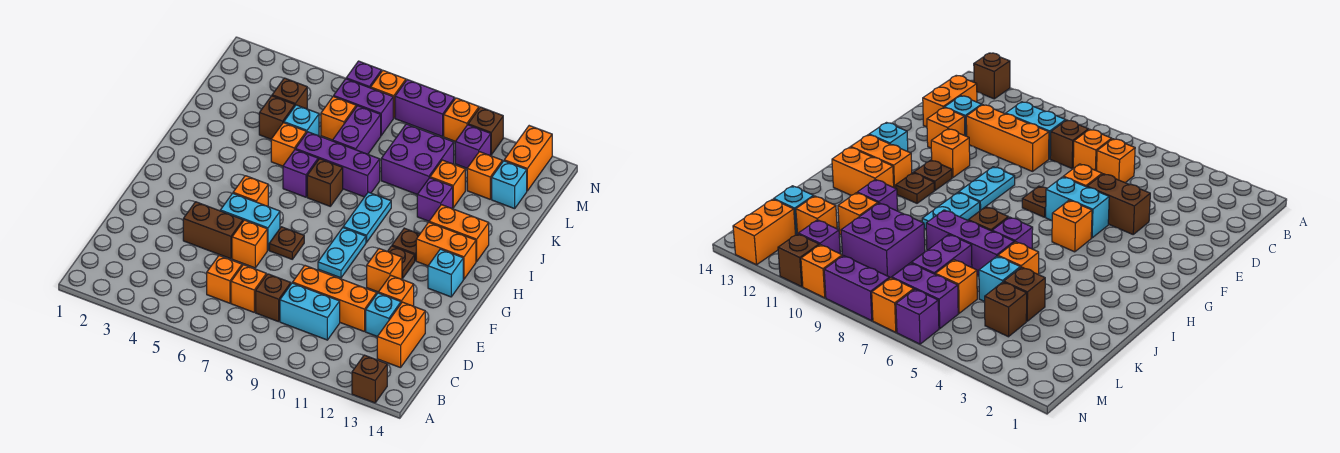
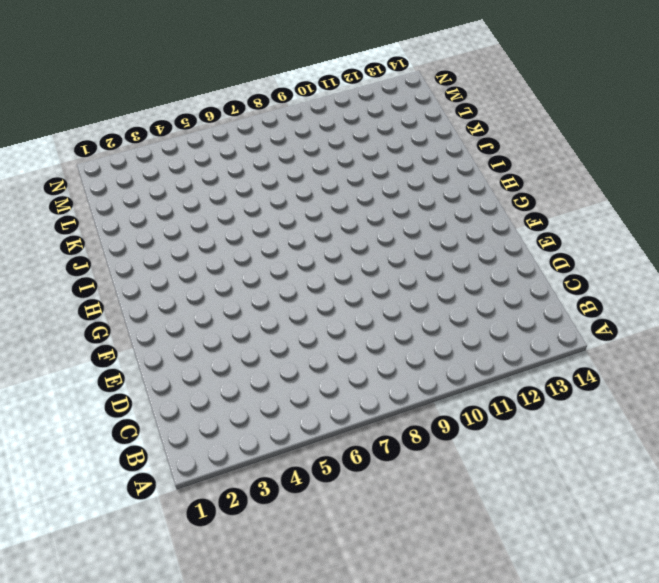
none -> brown brick A13 level 1
none -> orange brick C6 level 1
none -> orange brick C7 level 1
none -> brown brick C8 level 1

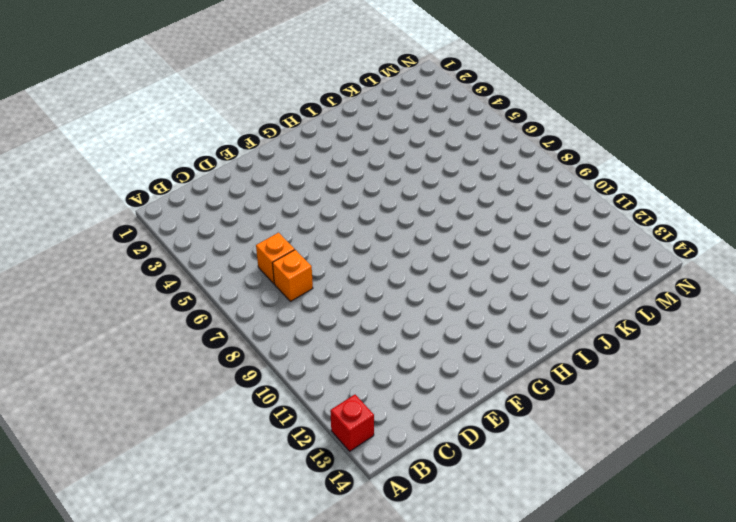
red brick A13 level 1 -> brown brick A13 level 1
none -> brown brick C8 level 1
none -> cyan brick C9:C10 level 1
none -> orange brick C13:D13 level 1
none -> orange brick D9:D11 level 1

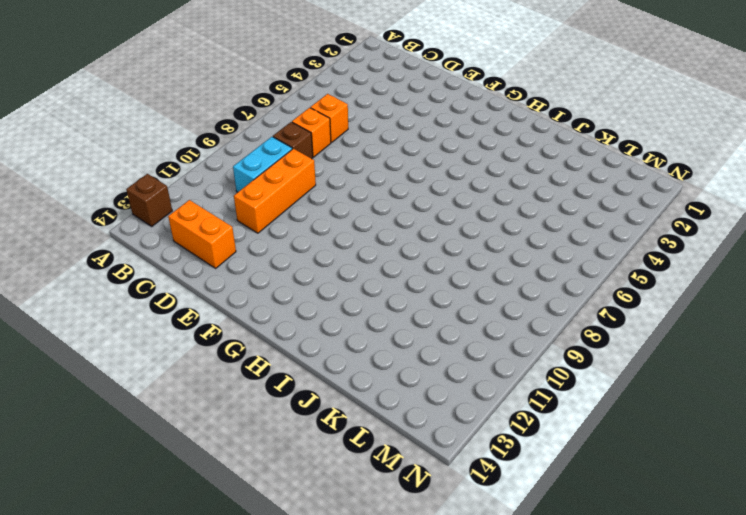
none -> cyan brick D12 level 1
none -> brown brick E4:E5 level 1
none -> orange brick E6 level 1
none -> orange brick E12 level 1

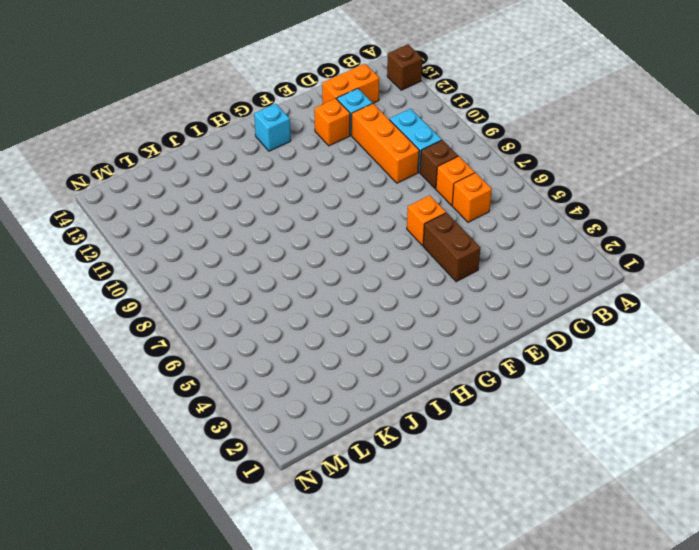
none -> cyan brick F5:F6 level 1
none -> brown plate F7 level 1
none -> cyan plate F9:G9 level 1
none -> orange brick F11 level 1

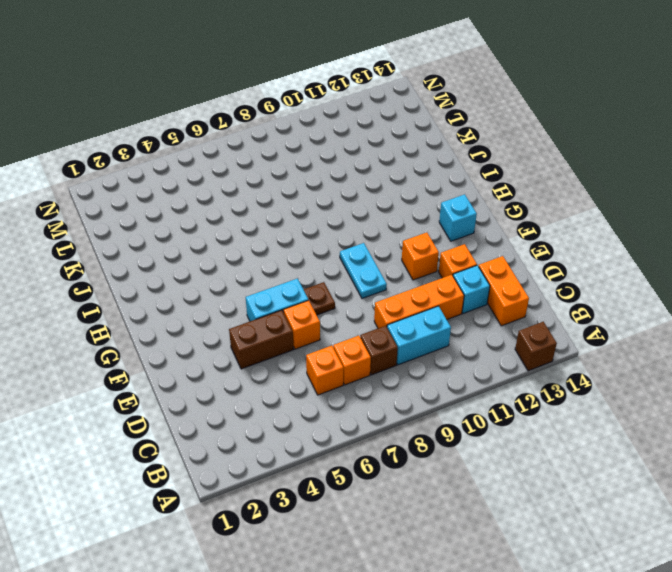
none -> orange brick G5 level 1
none -> brown plate G11 level 1
none -> cyan plate H9:I9 level 1
none -> brown plate H11 level 1

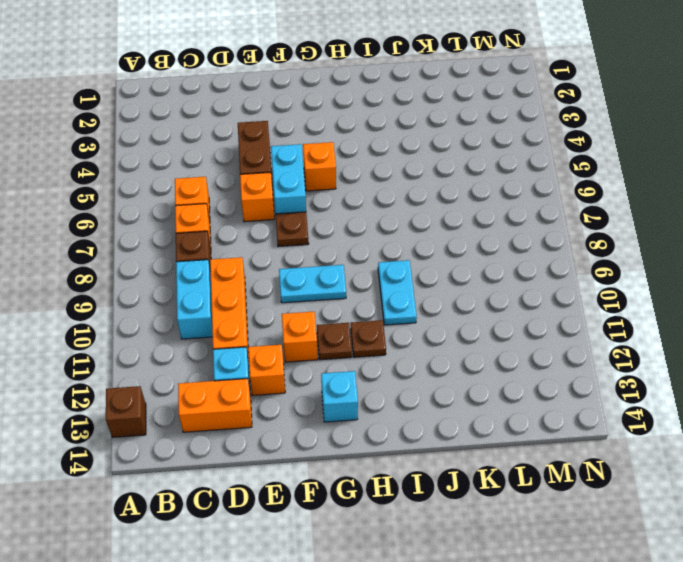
cyan plate I9:I10 level 1 -> cyan plate H9:I9 level 1
none -> orange brick H12:H13 level 1
none -> purple brick I6 level 1
none -> brown brick I7 level 1
none -> orange brick I12:I13 level 1

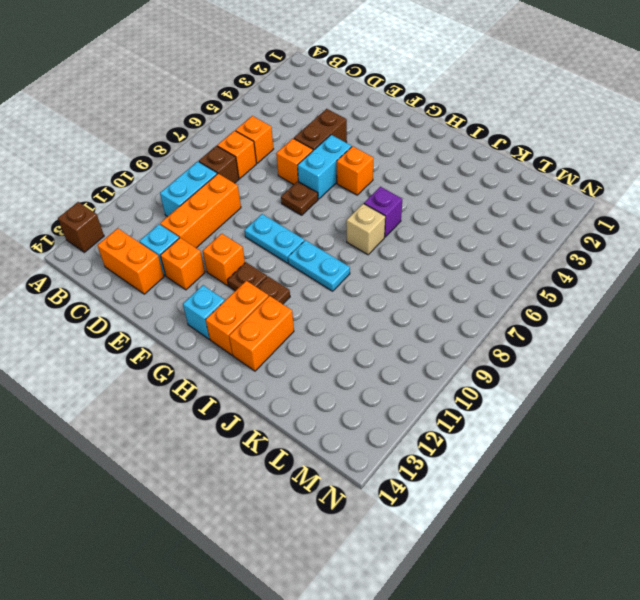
tan brick I7 level 1 -> brown brick I7 level 1
none -> orange brick J5 level 1
none -> purple brick J6:J8 level 1
none -> purple brick J11 level 1
none -> brown brick K4 level 1

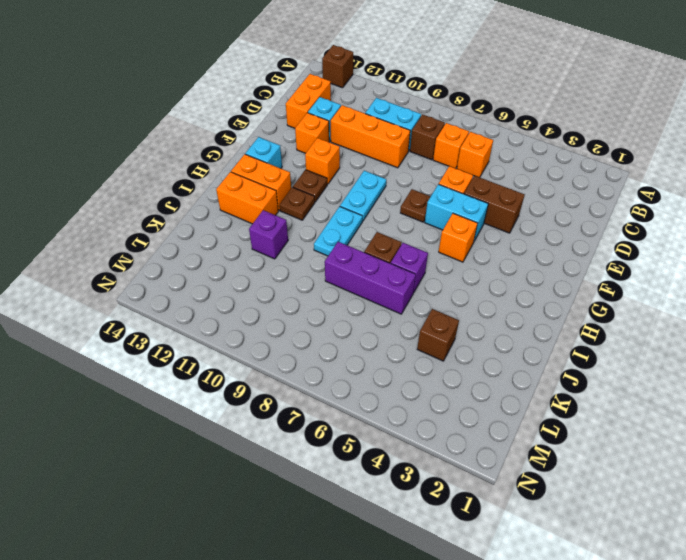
none -> orange brick J5 level 1
none -> cyan brick K5 level 1
none -> purple brick K7:L7 level 1
none -> purple brick K9:L10 level 1

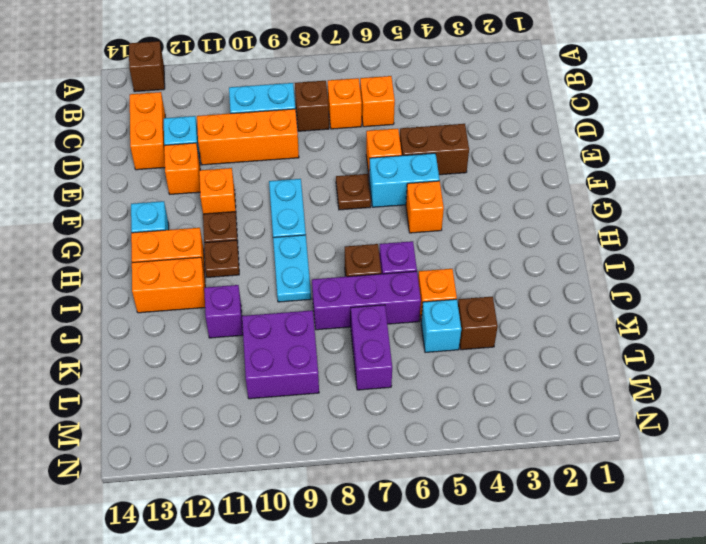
none -> orange brick K11 level 1
none -> brown brick L4 level 1
none -> orange brick L6 level 1
none -> orange brick L12 level 1

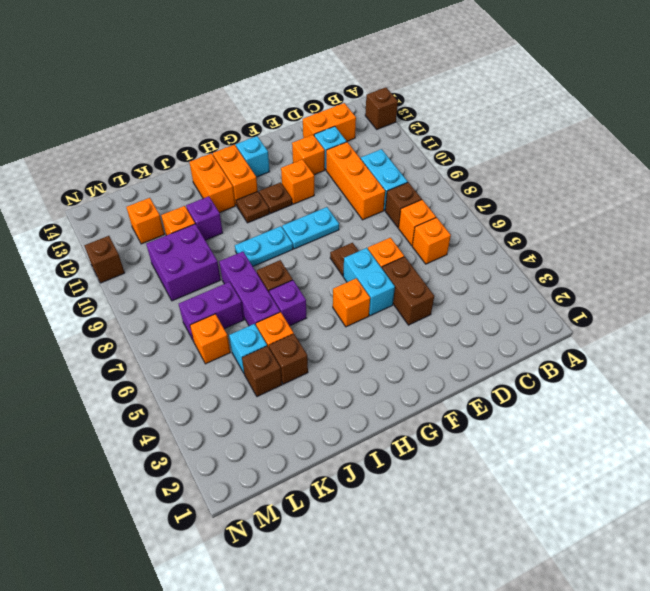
brown brick J4 level 1 -> brown brick L4 level 1
none -> cyan brick L13 level 1
none -> purple brick M6:M7 level 1
none -> purple brick M11 level 1
none -> orange brick M13:N13 level 1

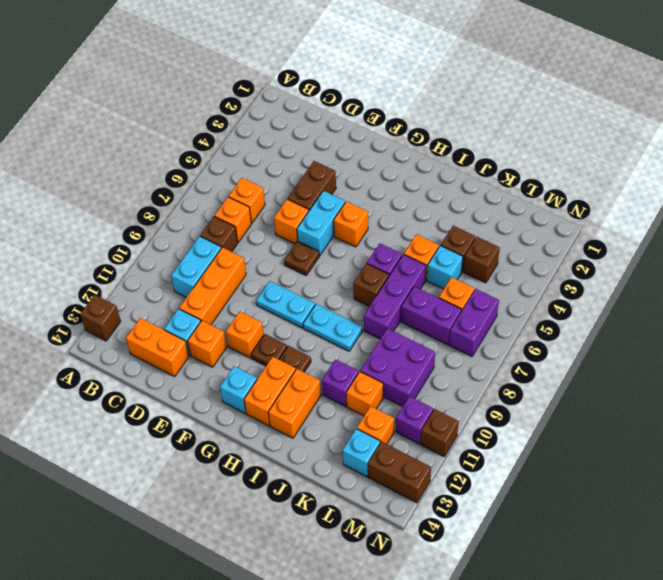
brown brick M13:N13 level 1 -> orange brick M13:N13 level 1
none -> purple brick N6 level 1
none -> orange brick N7 level 1
none -> purple brick N8:N9 level 1
none -> orange brick N10 level 1

